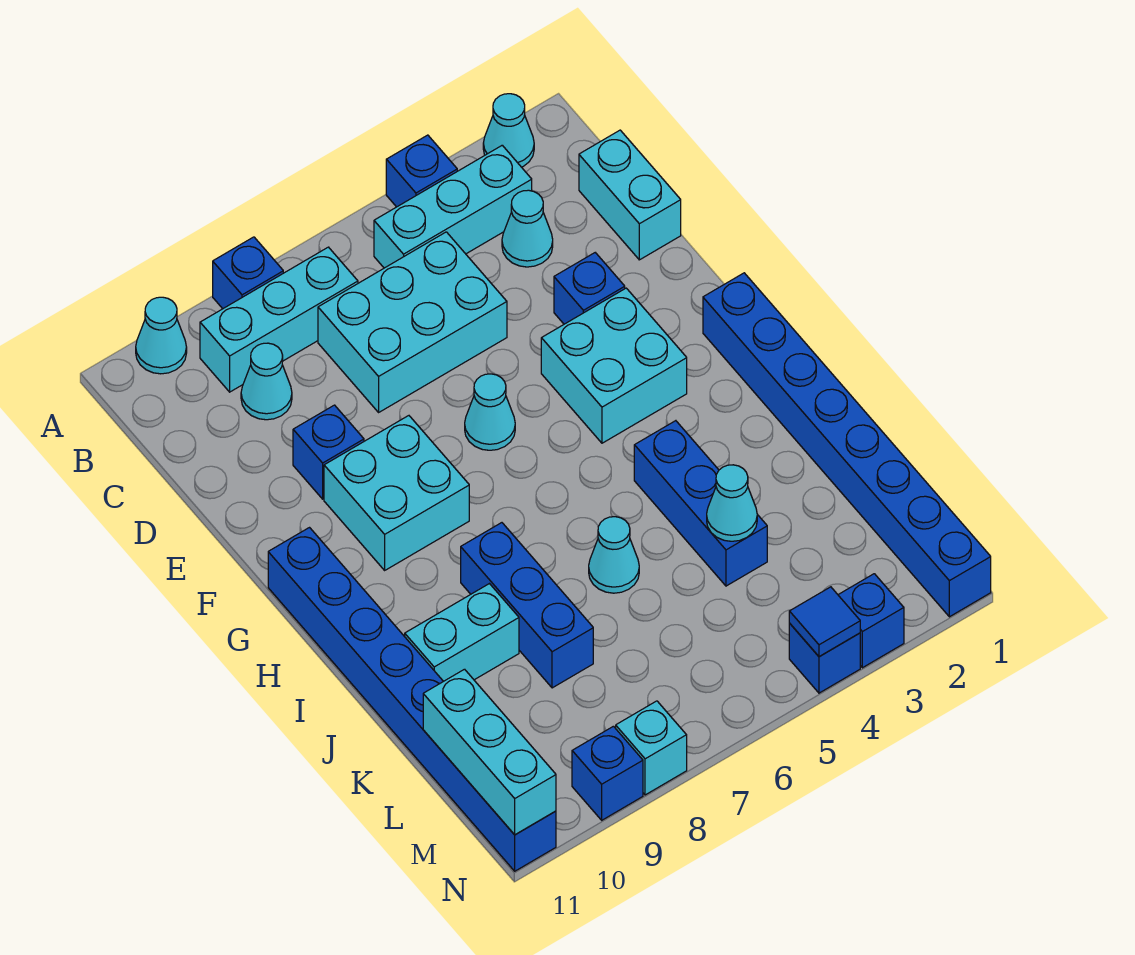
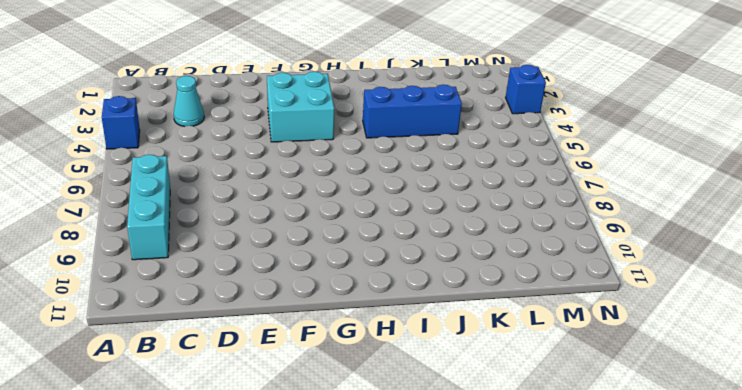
none -> cyan cone A2 level 1
none -> blue brick A8 level 1
none -> cyan cone A10 level 1

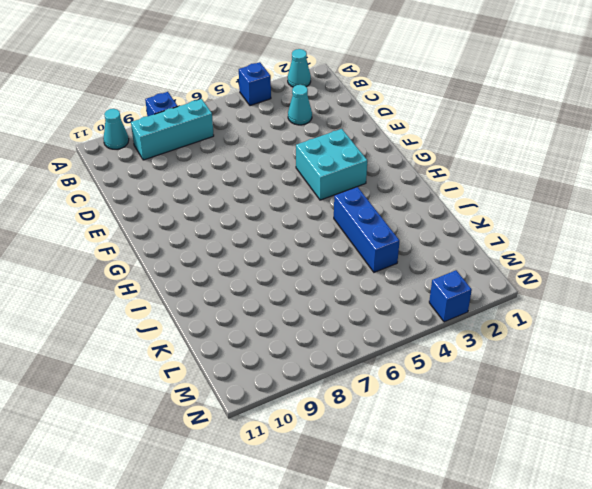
none -> cyan brick B3:B5 level 1
none -> cyan brick C1:D1 level 1
none -> cyan brick C5:D7 level 1

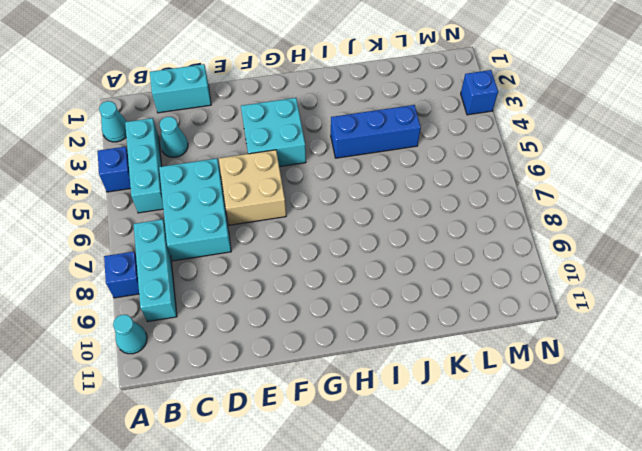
tan brick E5:F6 level 1 -> cyan cone F6 level 1
none -> cyan cone C9 level 1
none -> blue brick E3 level 1
none -> blue brick E9 level 1

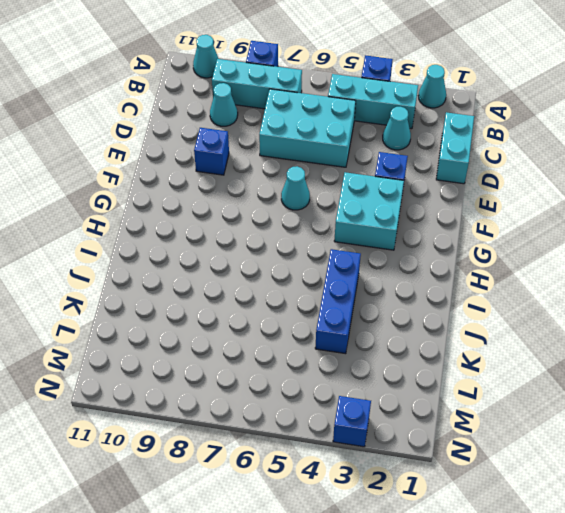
none -> cyan brick F8:G9 level 1
none -> blue brick G1:N1 level 1
none -> blue brick G11:N11 level 1

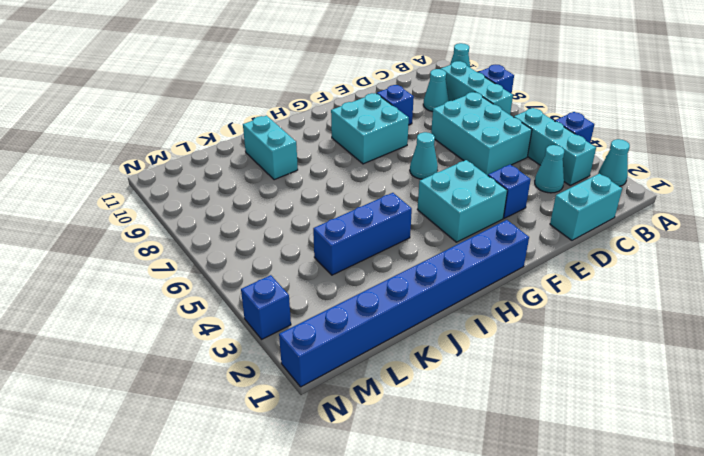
none -> blue brick G11:N11 level 1
none -> blue brick I8:K8 level 1
none -> cyan cone J6 level 1

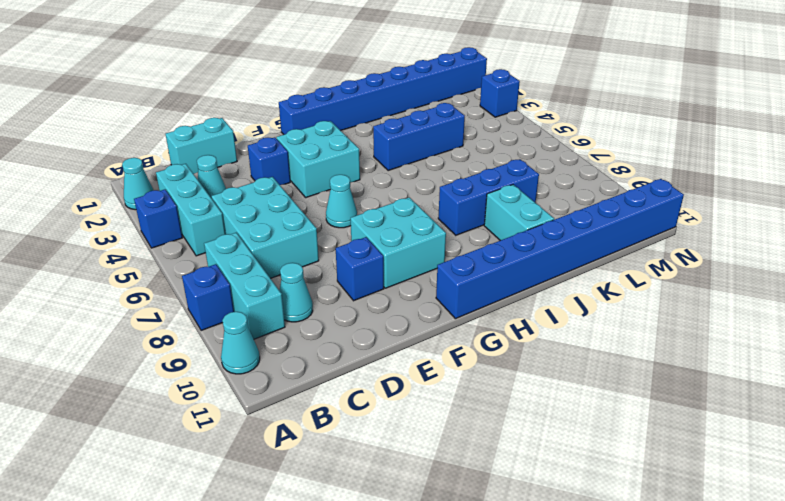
none -> cyan cone J6 level 1
none -> blue brick N4 level 1
none -> cyan brick N8 level 1

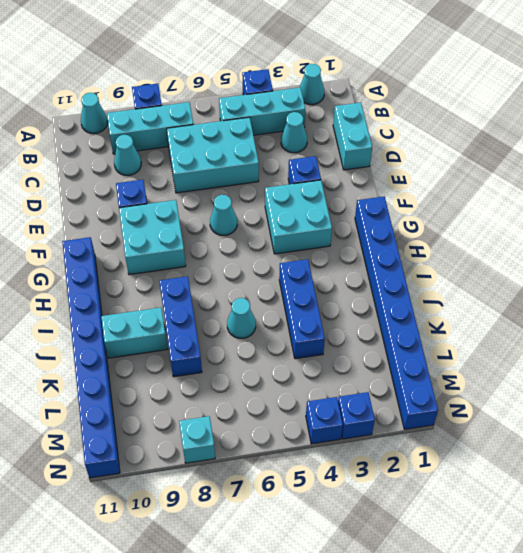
none -> blue brick N9 level 1
none -> cyan cone K4 level 2
none -> cyan brick L11:N11 level 2

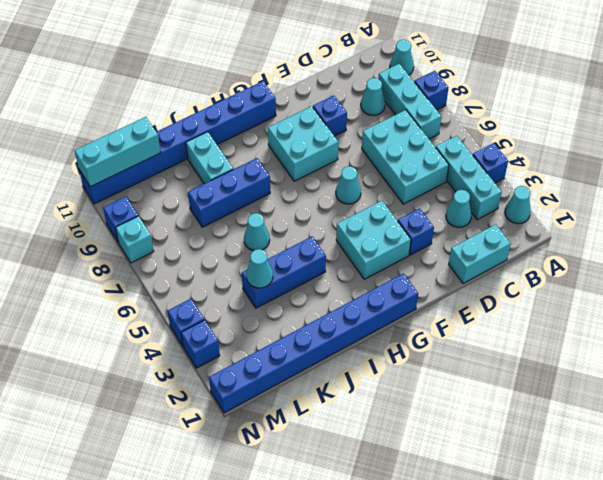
none -> blue tile N4 level 2

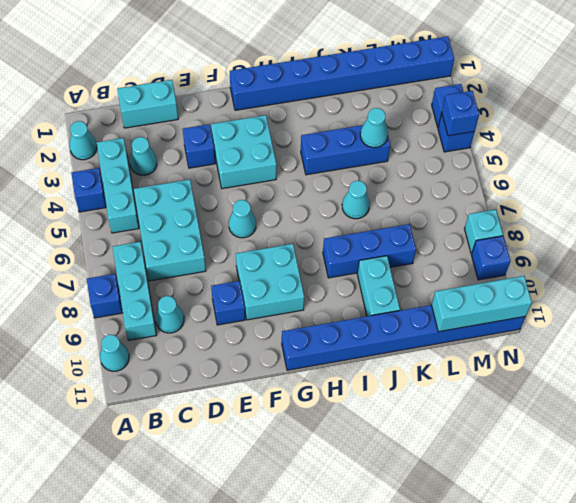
blue brick N4 level 2 -> blue tile N4 level 2

